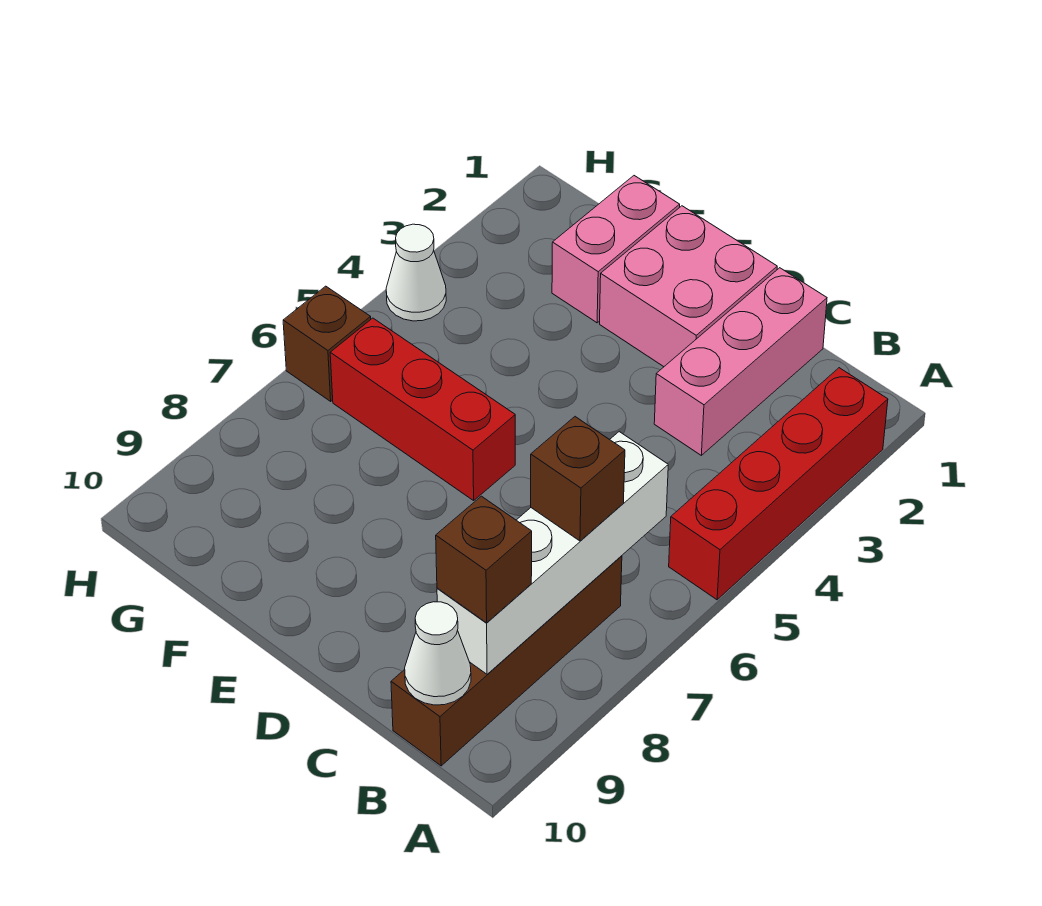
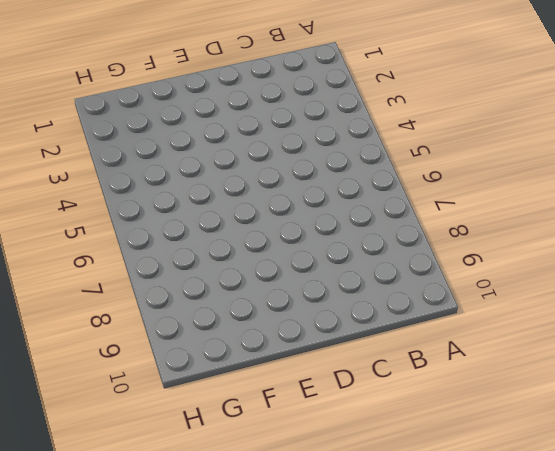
none -> red brick A2:A5 level 1
none -> brown brick B7:B10 level 1
none -> pink brick C1:C3 level 1

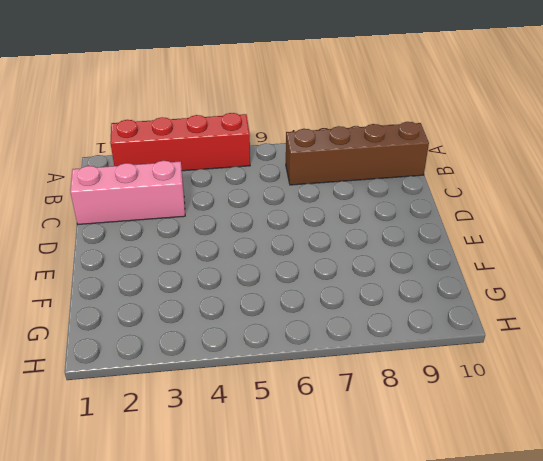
none -> pink brick D1:E2 level 1
none -> red brick E6:G6 level 1
none -> pink brick F1:F2 level 1

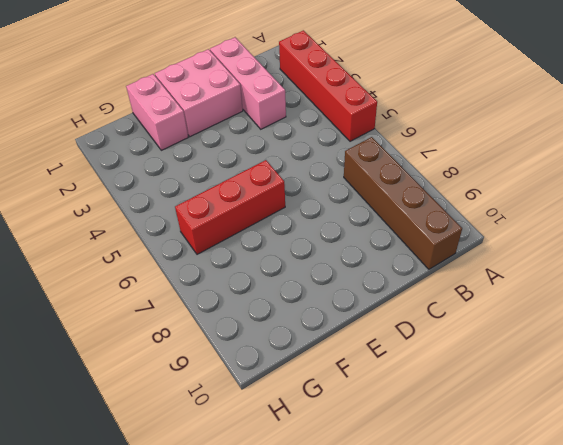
none -> white cone H4 level 1
none -> brown brick H6 level 1
none -> white brick B6:B9 level 2

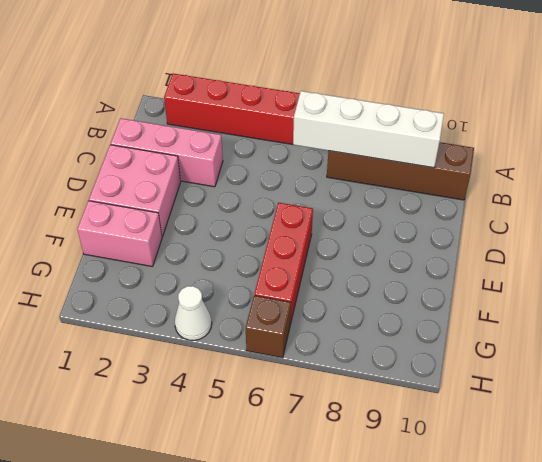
none -> white cone B10 level 2
none -> brown brick B7 level 3
none -> brown brick B9 level 3

